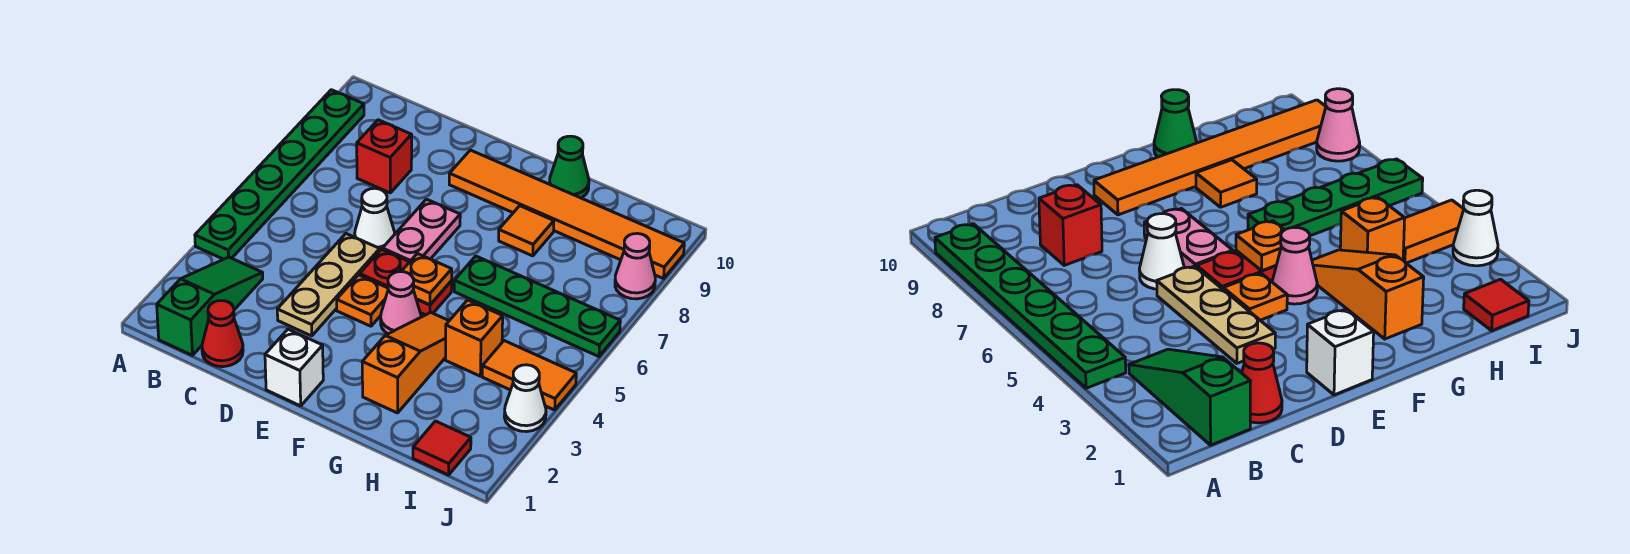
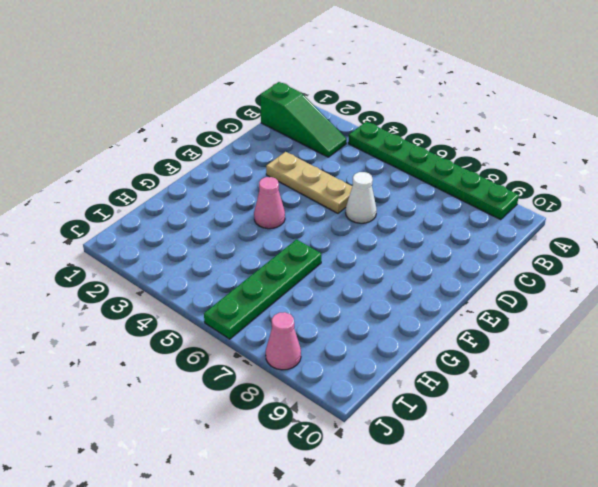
none -> red cone C1 level 1
none -> red brick C8 level 1
none -> white brick E1 level 1

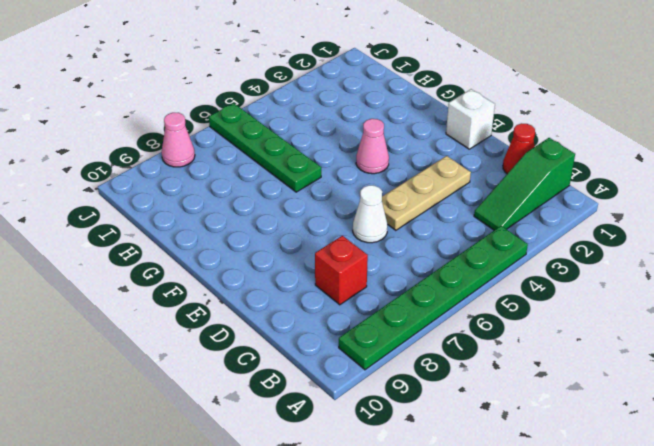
none -> orange plate E4 level 1
none -> red plate E5:F5 level 1
none -> pink plate E6:E7 level 1

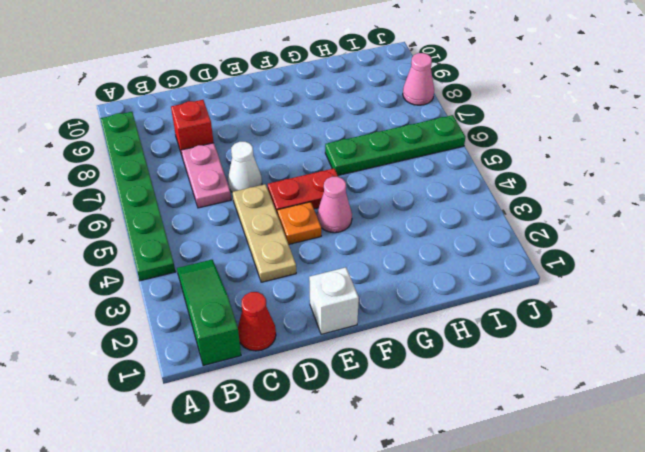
pink plate C6:C7 level 1 -> pink plate E6:E7 level 1
none -> orange tile E9:J9 level 1
none -> orange slope G2:G4 level 1 top 2
none -> orange tile G8 level 1

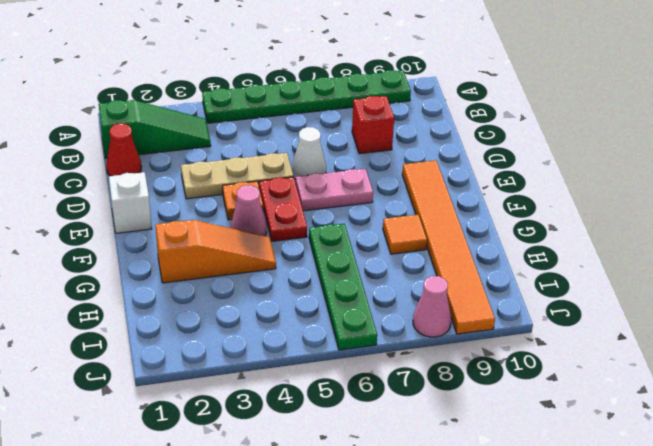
none -> green cone G10 level 1
none -> orange brick H4 level 1
none -> red tile I1 level 1

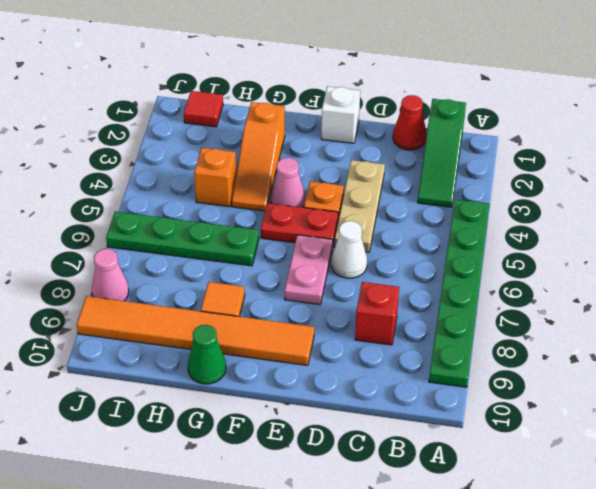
none -> orange tile I4:J4 level 1
none -> white cone J3 level 1
none -> orange plate F5 level 2

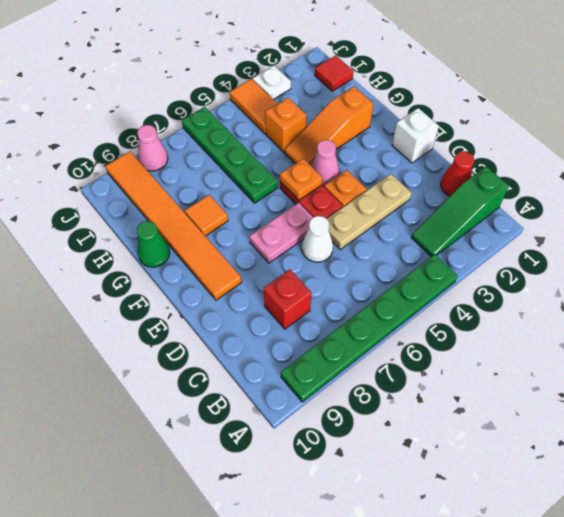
white plate J3 level 1 -> white cone J3 level 1

